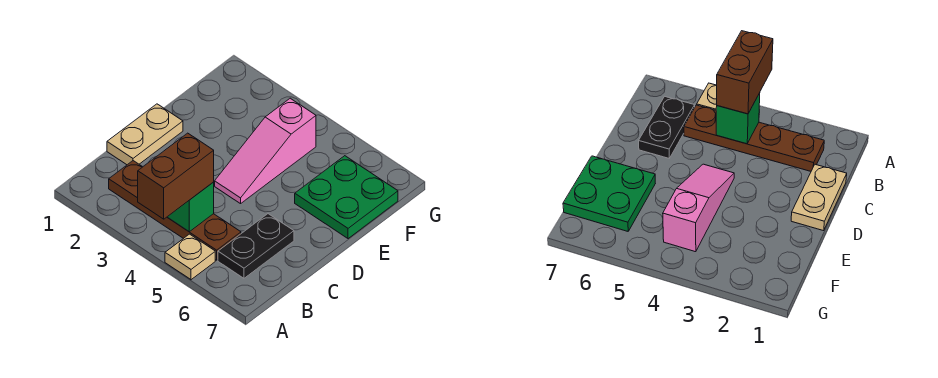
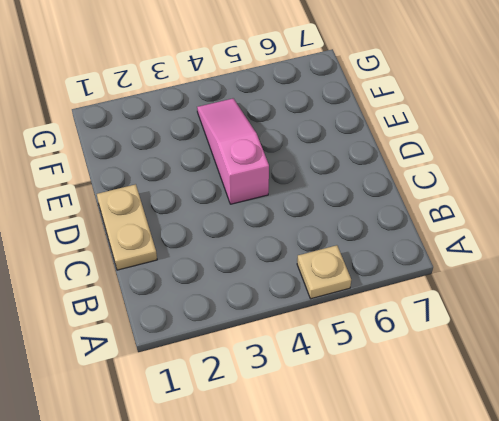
pink slope D4:F4 level 1 top D -> pink slope D4:F4 level 1 top F
none -> brown plate B2:B5 level 1
none -> black plate B6:C6 level 1

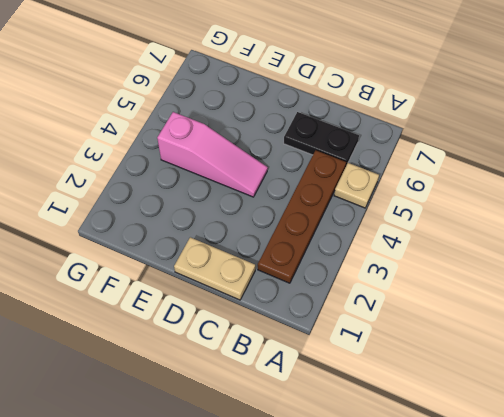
none -> green plate E6:F7 level 1
none -> green brick B4 level 2

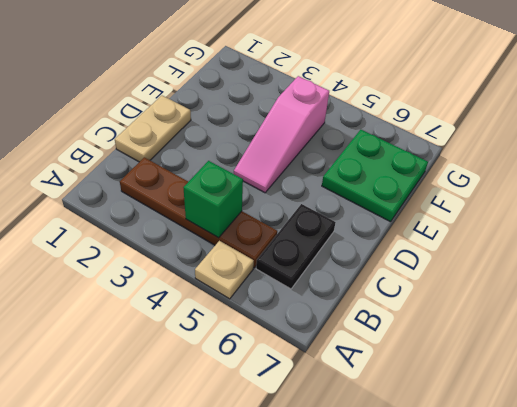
none -> brown brick A4:B4 level 3

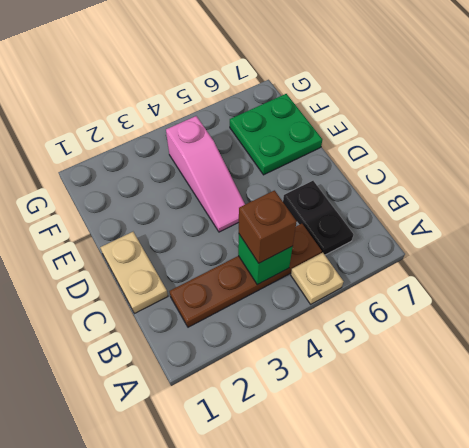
brown brick B4 level 3 -> brown brick A4:B4 level 3

